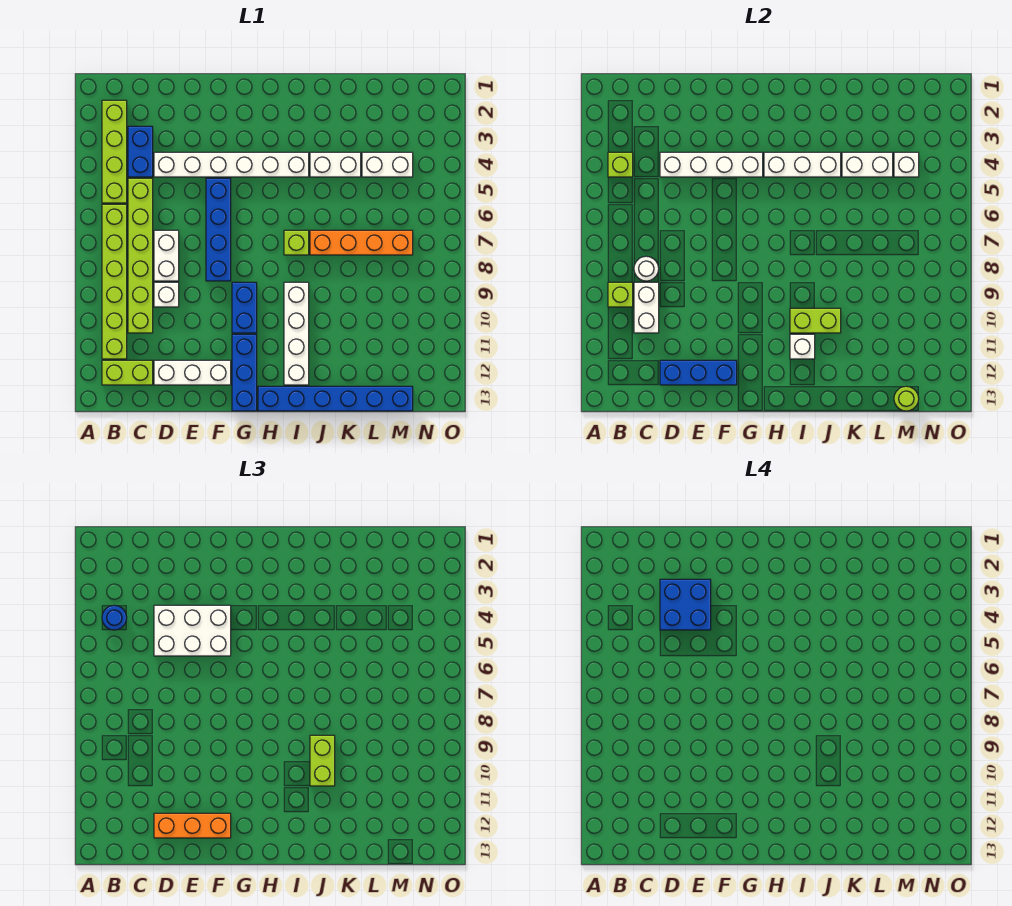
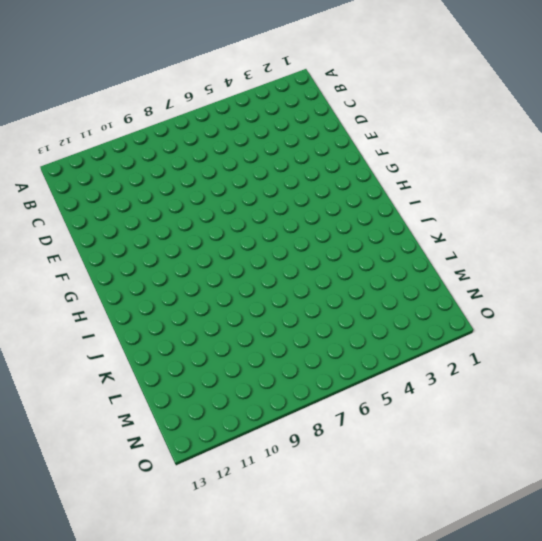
none -> lime brick B2:B5 level 1
none -> lime brick B6:B11 level 1
none -> lime brick B12:C12 level 1
none -> blue brick C3:C4 level 1

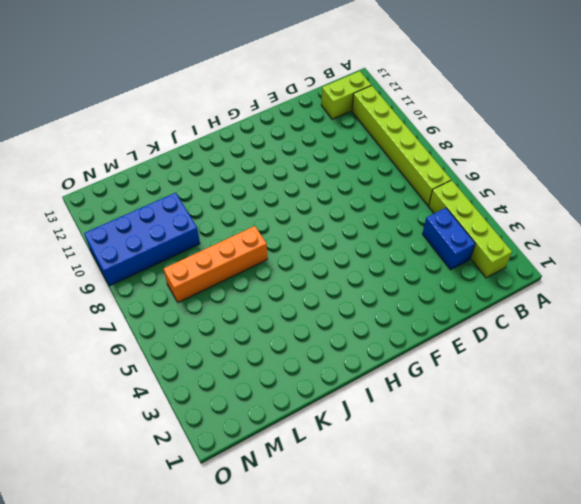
blue brick L9:O10 level 1 -> none
none -> lime brick C5:C10 level 1
none -> white brick D4:I4 level 1
none -> white brick D7:D8 level 1
none -> white brick D9 level 1

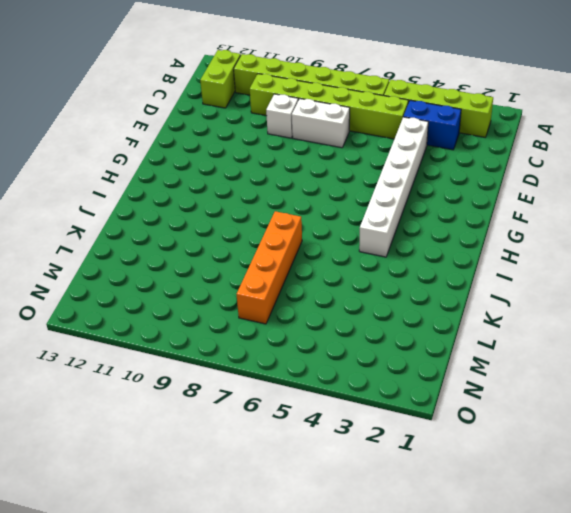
none -> white brick D12:F12 level 1
none -> blue brick F5:F8 level 1
none -> blue brick G9:G10 level 1
none -> blue brick G11:G13 level 1

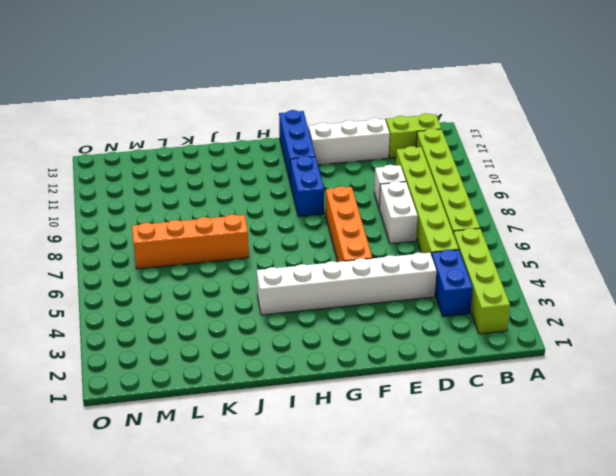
orange brick F5:F8 level 1 -> blue brick F5:F8 level 1
none -> blue brick H13:M13 level 1
none -> lime brick I7 level 1
none -> white brick I9:I12 level 1
none -> white brick J4:K4 level 1

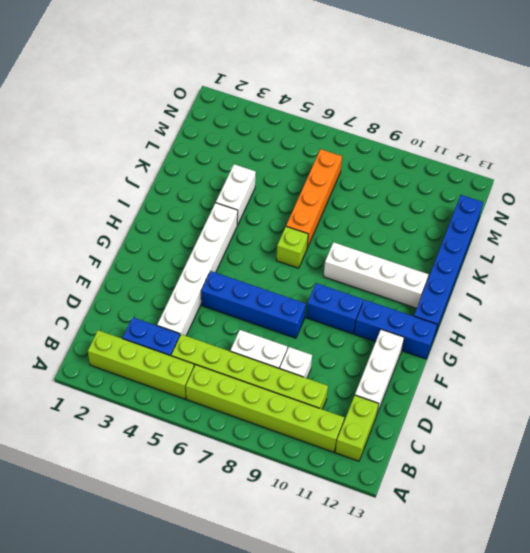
none -> white brick L4:M4 level 1
none -> lime brick B4 level 2
none -> lime brick B9 level 2
none -> white round brick C8 level 2

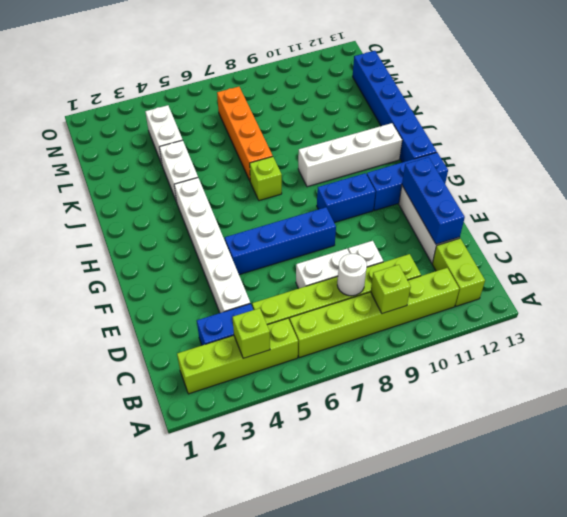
none -> white brick C9:C10 level 2
none -> white brick D4:G4 level 2
none -> white brick H4:J4 level 2
none -> lime brick I10:J10 level 2

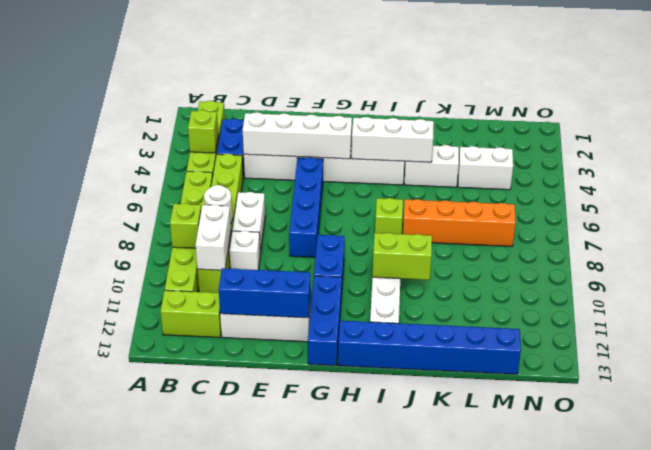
none -> white brick I11 level 2
none -> white brick K4:L4 level 2
none -> white brick M4 level 2
none -> lime round brick M13 level 2

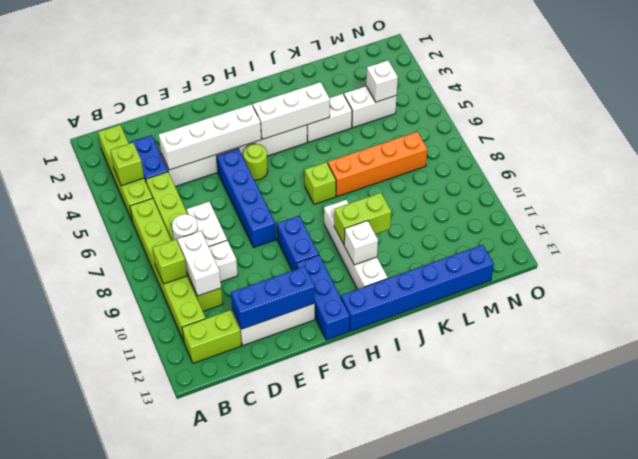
lime round brick G5 level 1 -> lime round brick M13 level 2
none -> white brick K4:L4 level 2
none -> blue round brick B4 level 3
none -> white brick D4:F5 level 3
none -> orange brick D12:F12 level 3

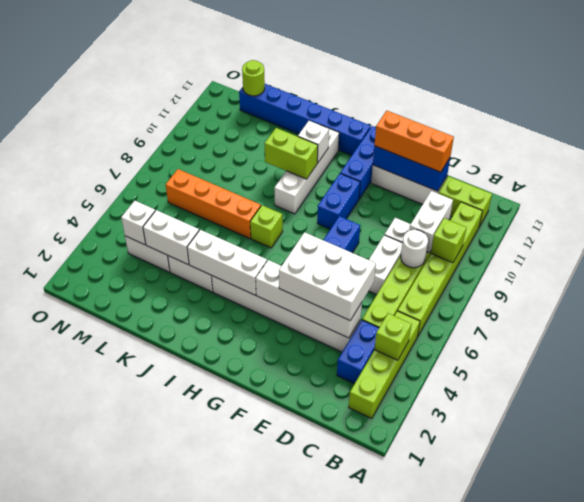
none -> blue round brick B4 level 3
none -> lime brick J9:J10 level 3
none -> blue brick D3:E4 level 4

